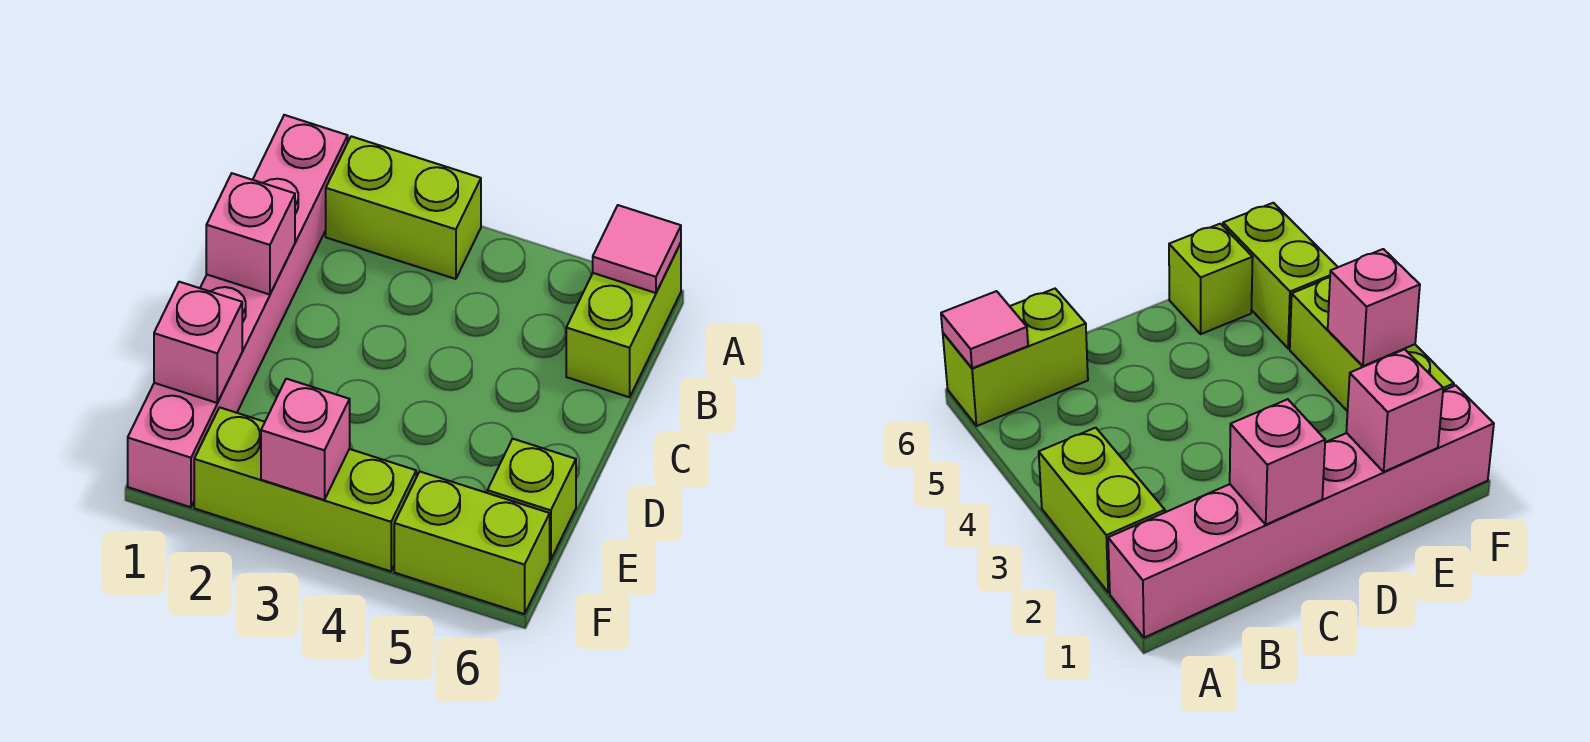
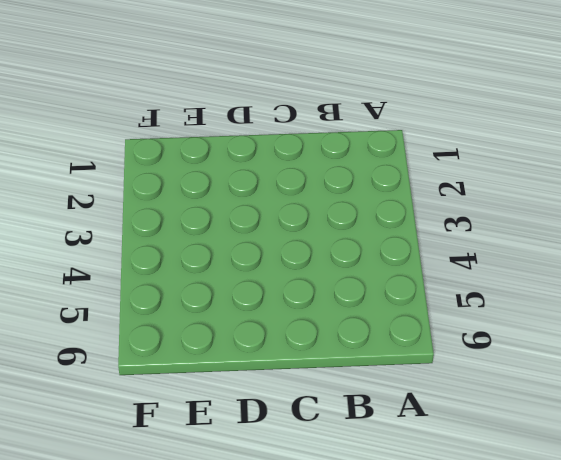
none -> pink brick A1:F1 level 1
none -> lime brick A2:A3 level 1

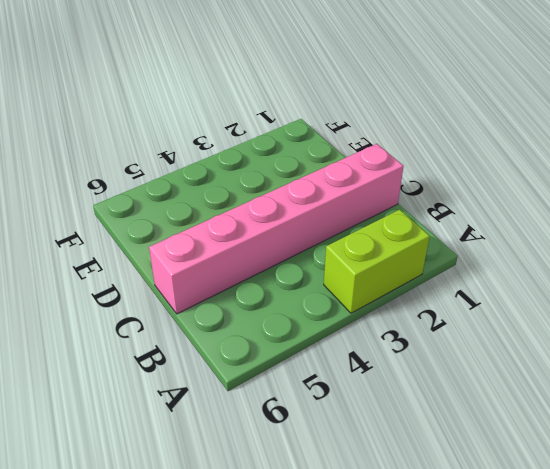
pink brick C1:C6 level 1 -> pink brick A1:F1 level 1
none -> lime brick A6:B6 level 1
none -> lime brick E6 level 1

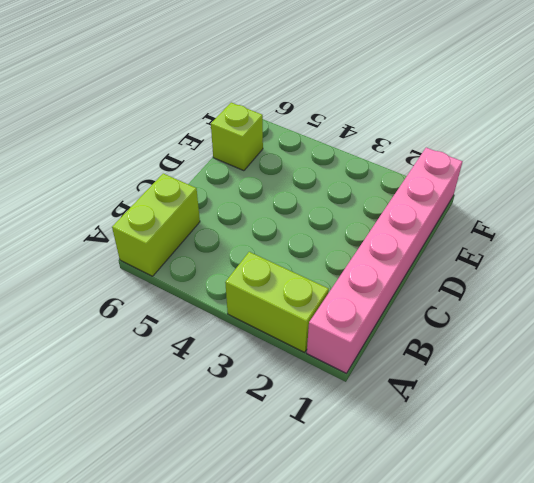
none -> lime brick F2:F4 level 1
none -> lime brick F5:F6 level 1

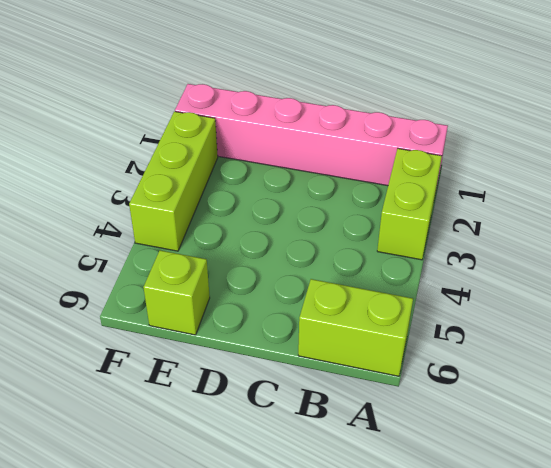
none -> lime brick F5:F6 level 1
none -> pink tile A6 level 2

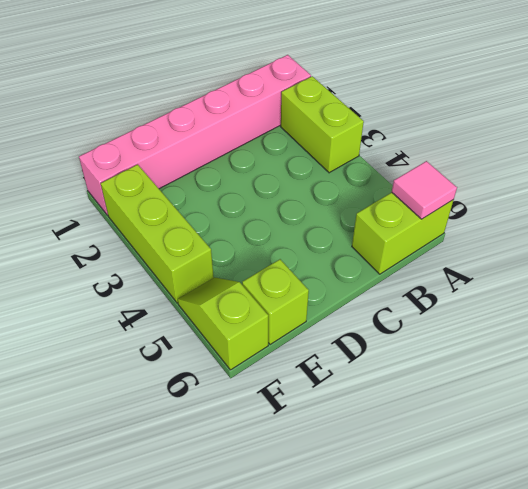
lime slope F5:F6 level 1 top 6 -> lime brick F5:F6 level 1
none -> pink brick C1 level 2
none -> pink brick E1 level 2

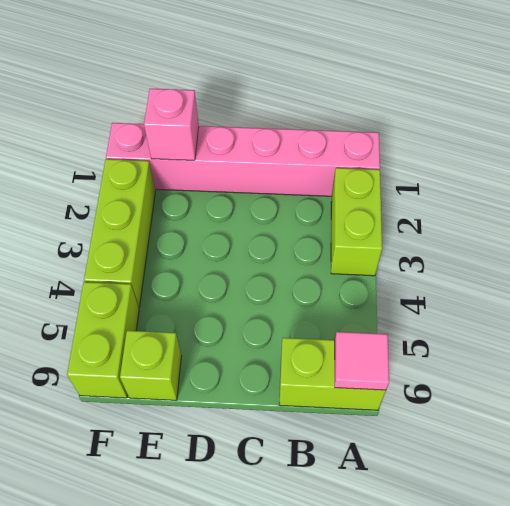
none -> pink brick C1 level 2
none -> pink brick F3 level 2

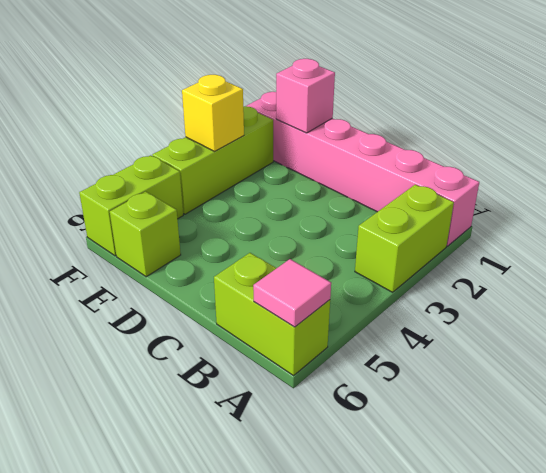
yellow brick F3 level 2 -> pink brick F3 level 2
none -> pink brick C1 level 2

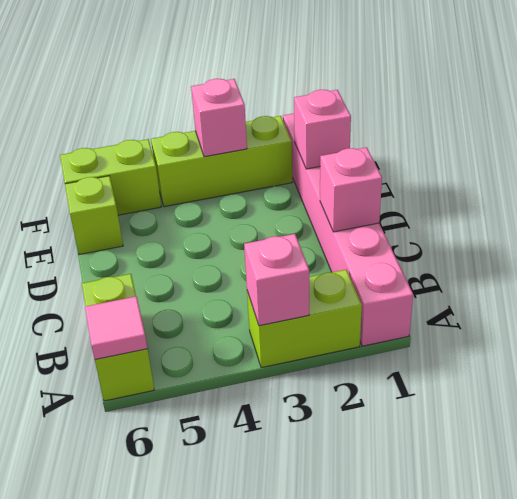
pink brick A3 level 2 -> none

